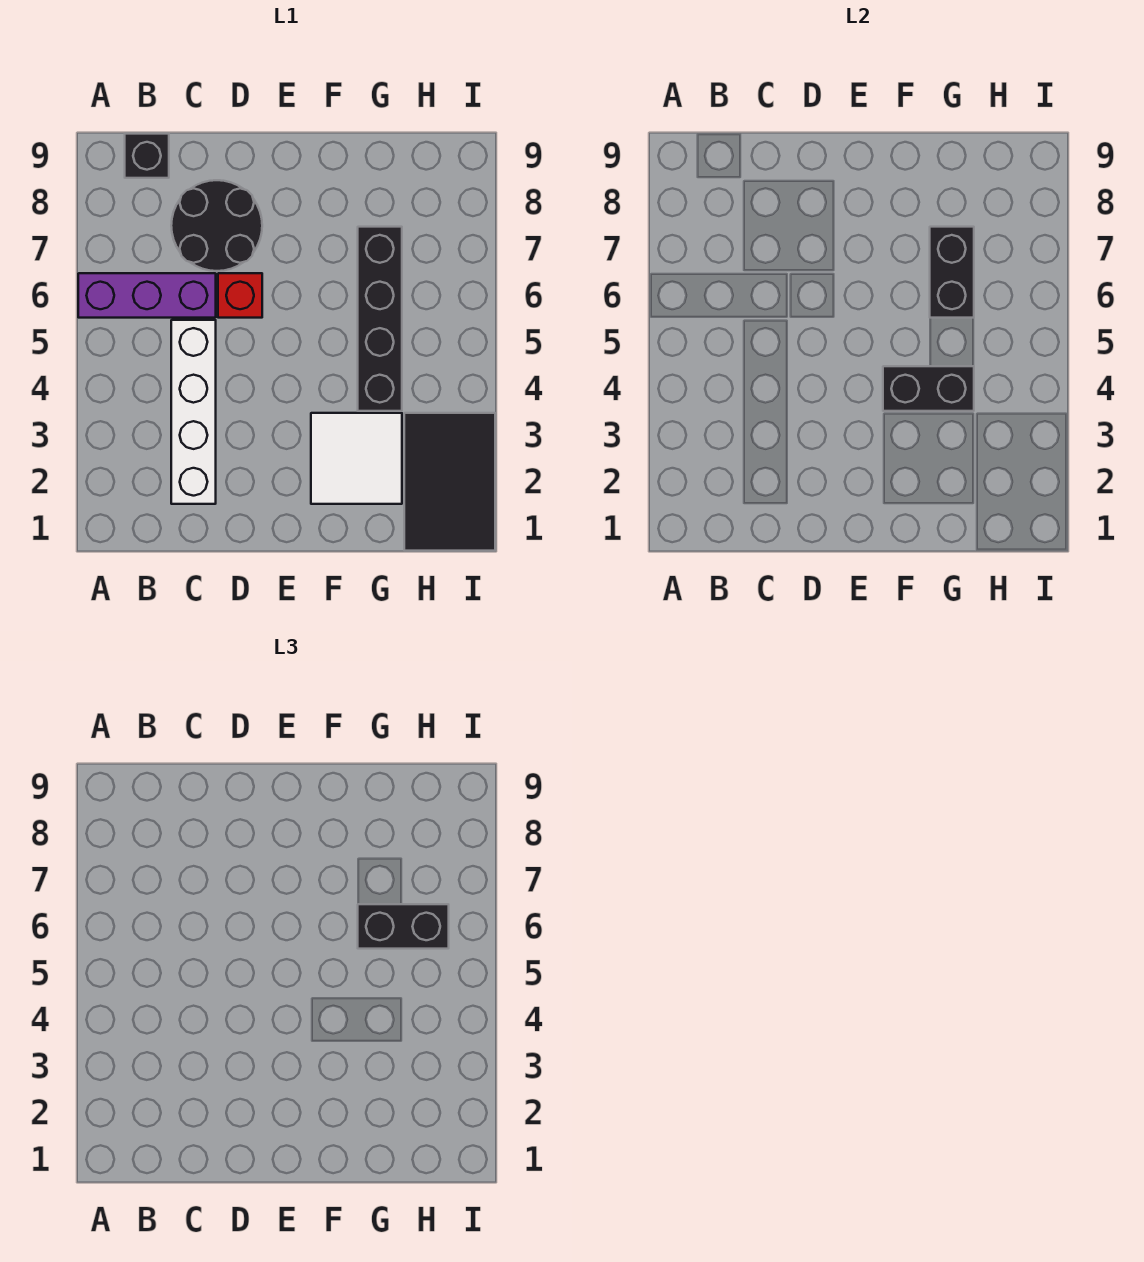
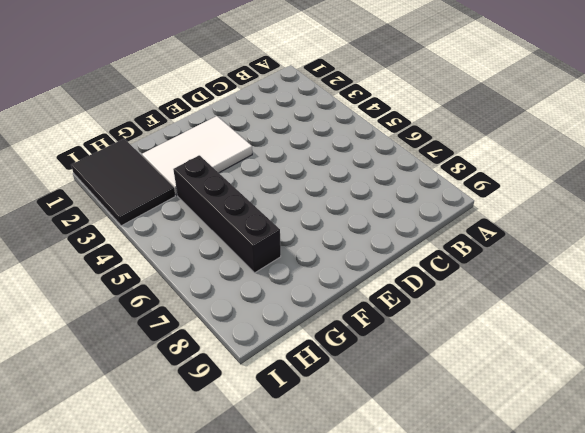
white tile E2:G3 level 1 -> white tile F2:G3 level 1
none -> purple brick A6:C6 level 1
none -> black brick B9 level 1

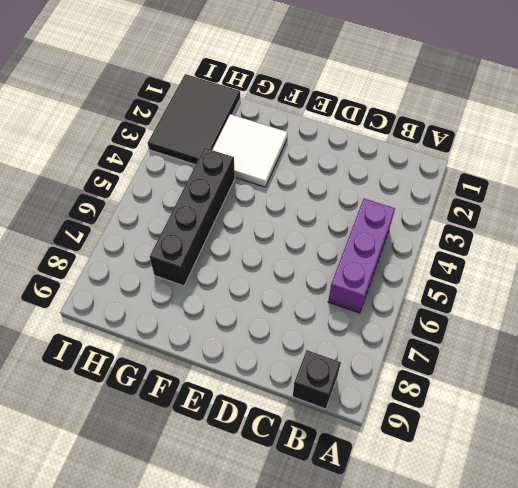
purple brick B4:B6 level 1 -> purple brick A6:C6 level 1
none -> white brick C2:C5 level 1
none -> black round brick C7:D8 level 1

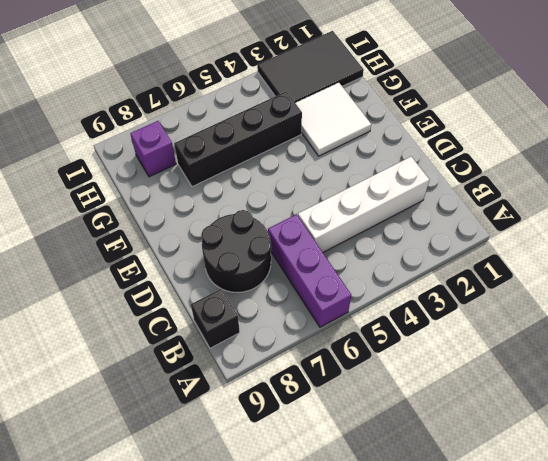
purple brick H8 level 1 -> none
none -> red brick D6 level 1
none -> black brick F4:G4 level 2

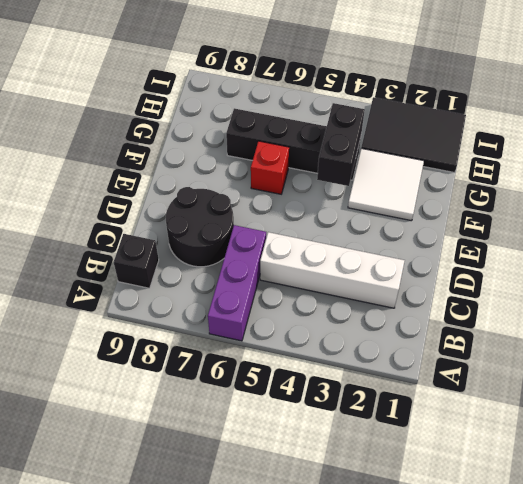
red brick F6 level 1 -> red brick D6 level 1
none -> black brick G6:G7 level 2
none -> black brick G6:H6 level 3

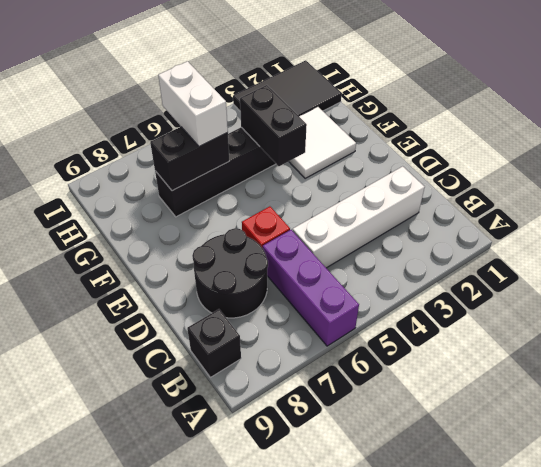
white brick G6:H6 level 3 -> black brick G6:H6 level 3

